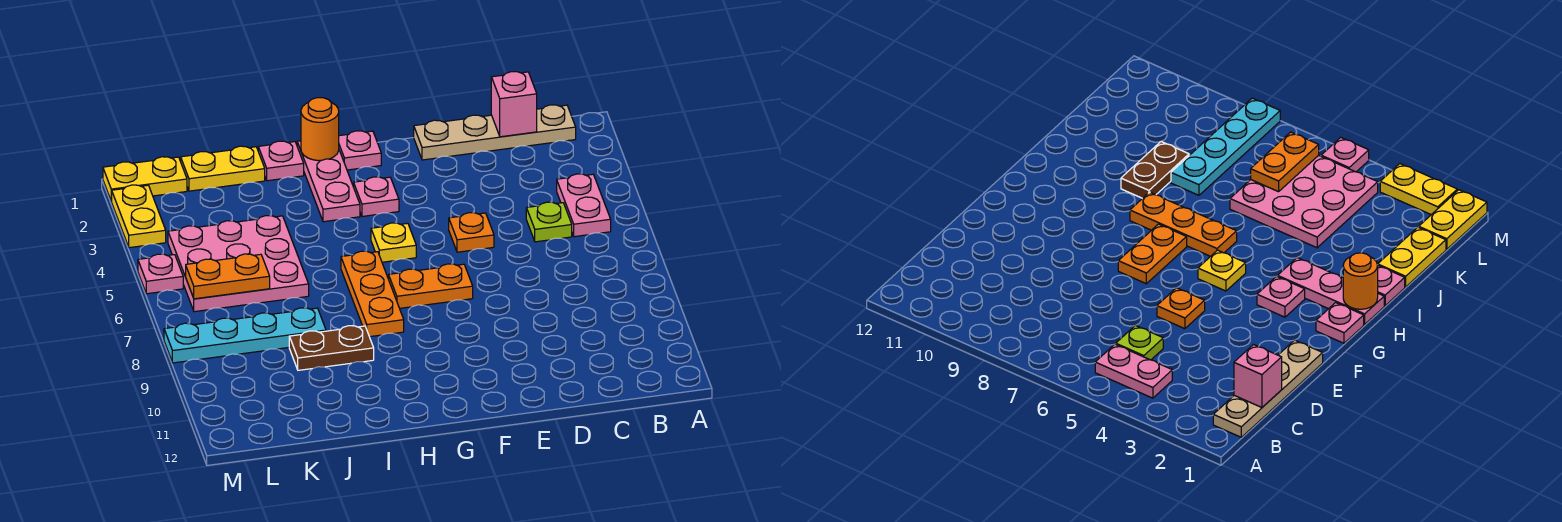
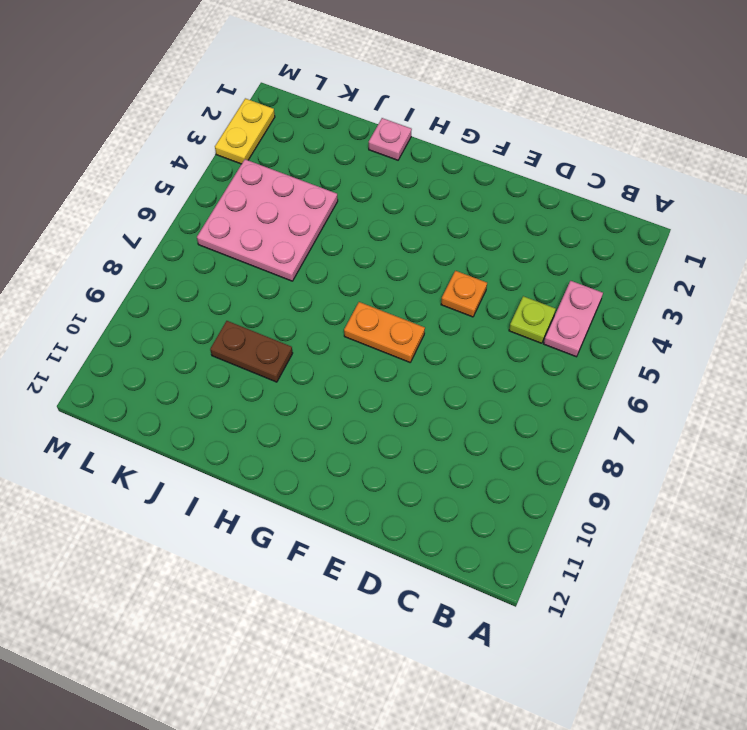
none -> tan plate B1:E1 level 1
none -> pink plate G1 level 1
none -> pink plate G3 level 1

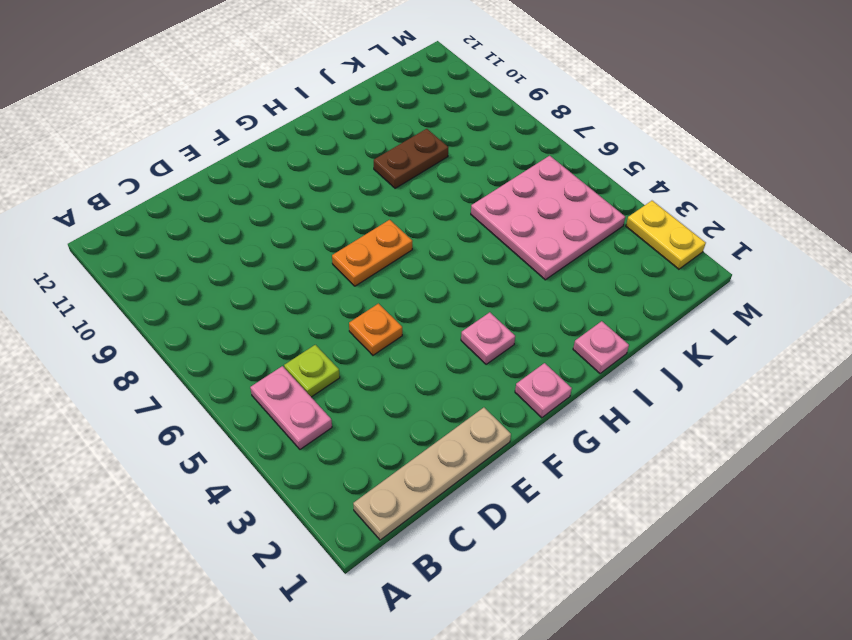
none -> yellow plate G5 level 1
none -> pink plate H1:H3 level 1
none -> orange plate H6:H8 level 1

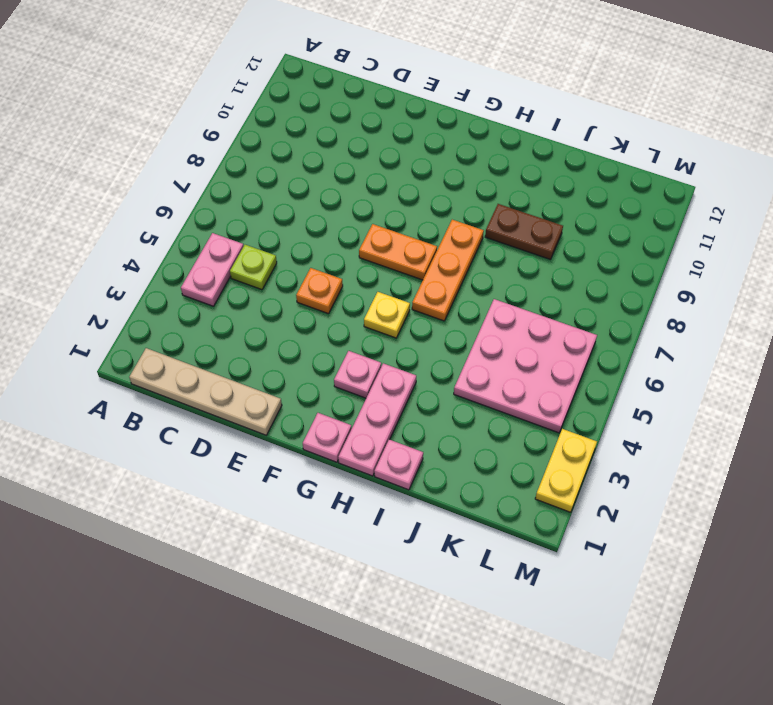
none -> yellow plate J1:K1 level 1
none -> cyan plate J8:M8 level 1
none -> yellow plate L1:M1 level 1

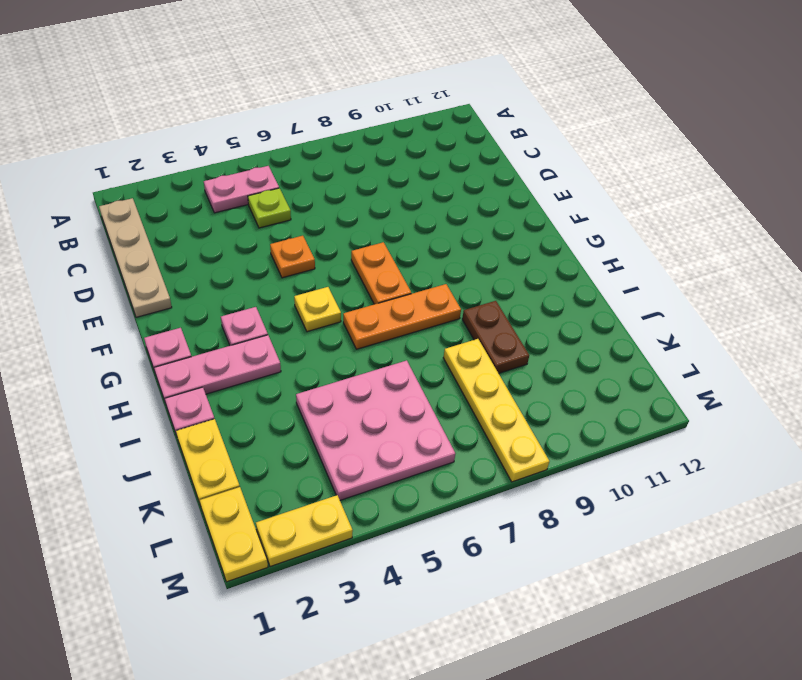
yellow plate J8:M8 level 1 -> cyan plate J8:M8 level 1
none -> pink plate M5 level 1
none -> pink brick C1 level 2
none -> orange round brick H1 level 2

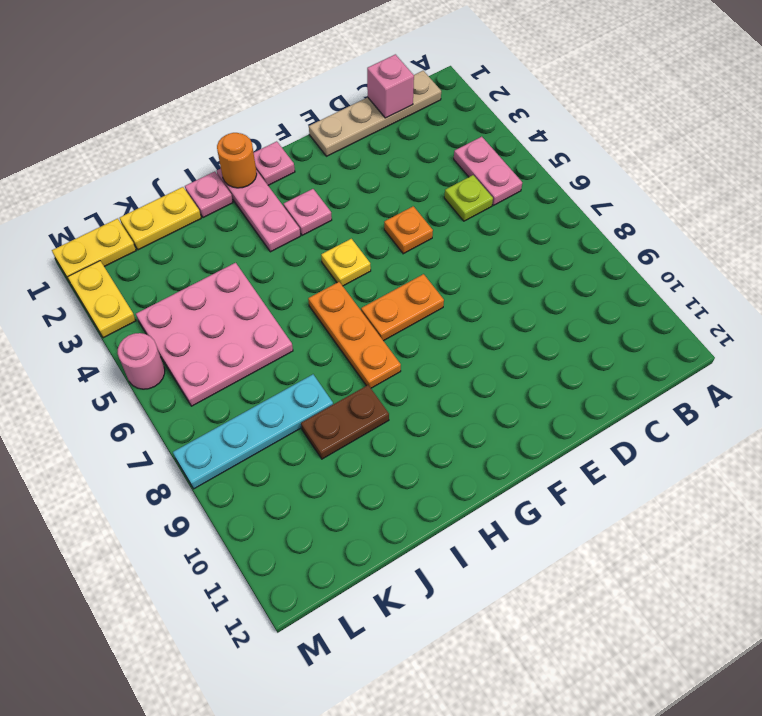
pink round brick M5 level 1 -> pink plate M5 level 1
none -> orange plate K6:L6 level 2

